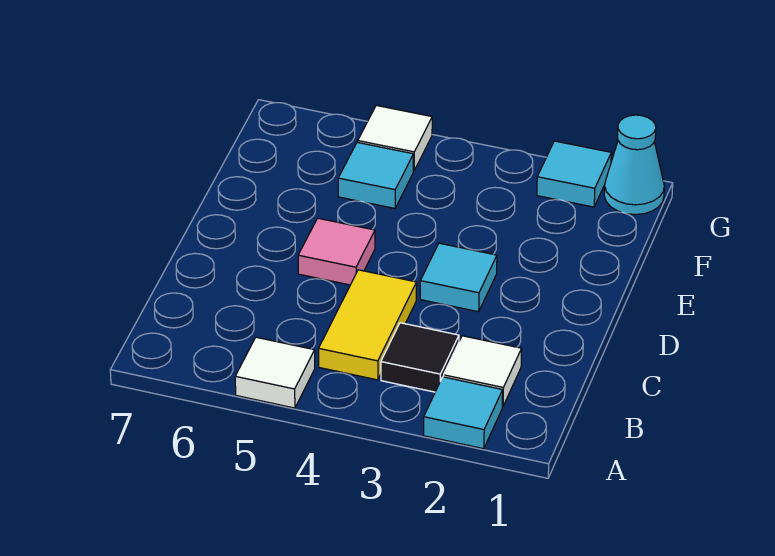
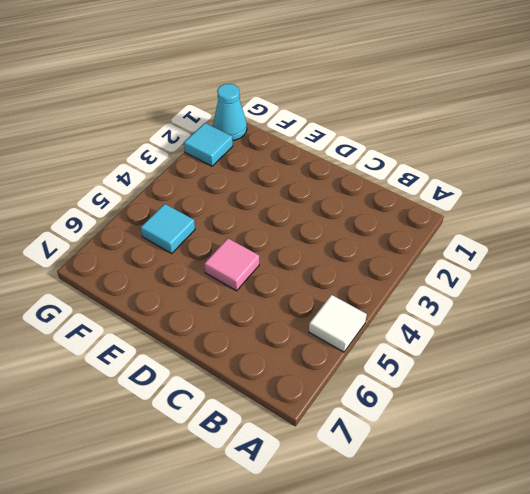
none -> cyan tile A2 level 1
none -> white tile B2 level 1

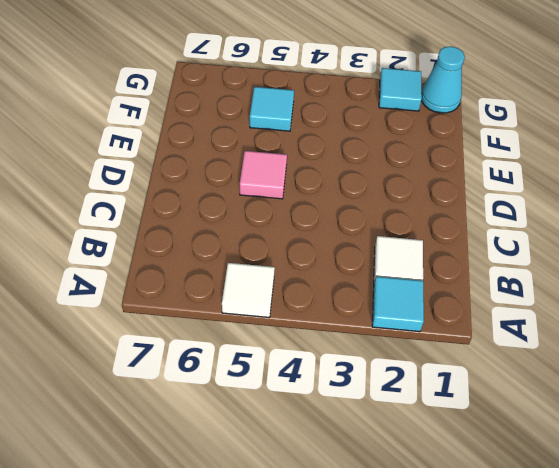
none -> black tile B3 level 1
none -> yellow tile B4:C4 level 1

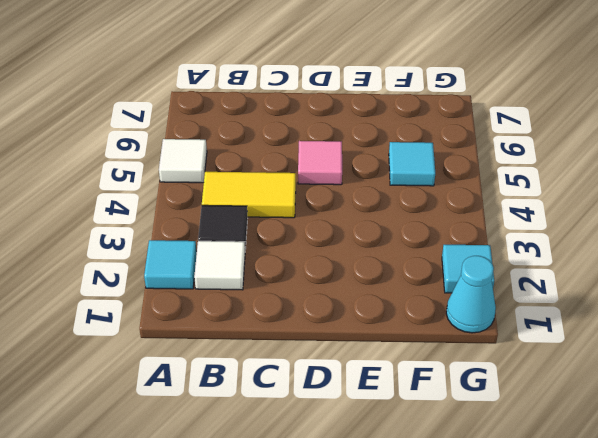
none -> cyan tile D3 level 1
none -> white tile G5 level 1

